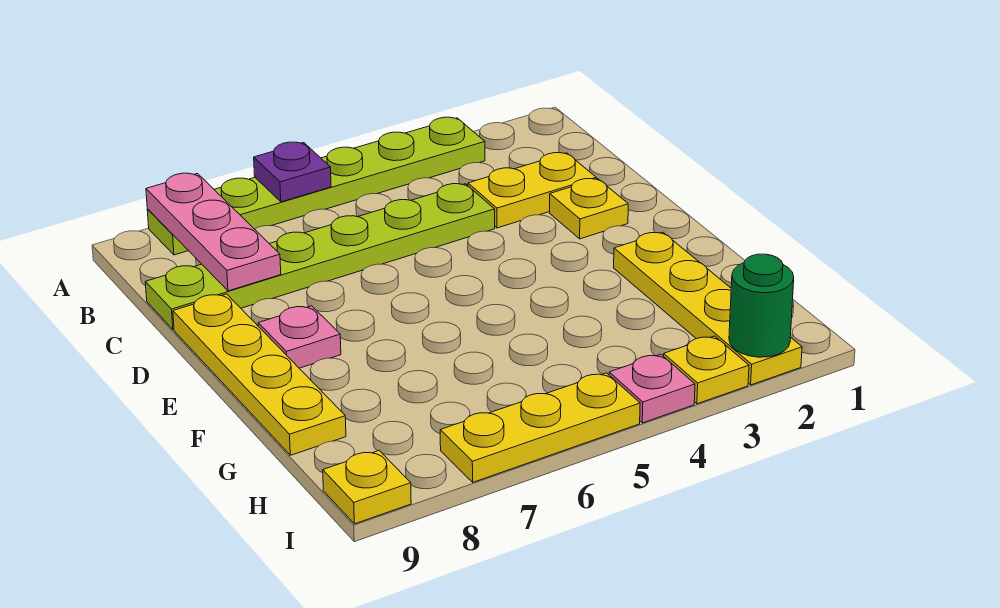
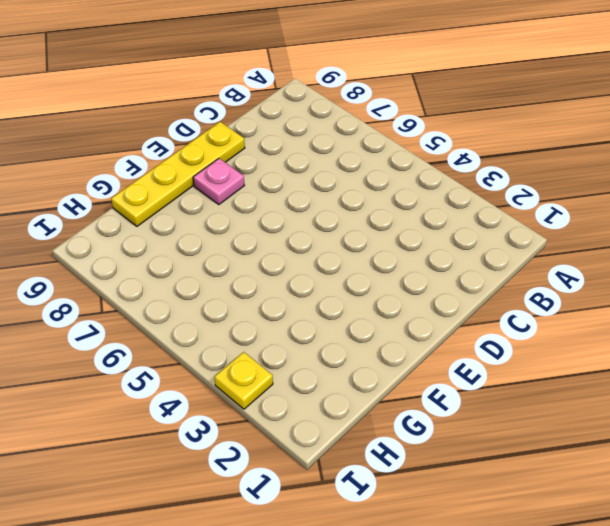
none -> lime plate A3:A8 level 1
none -> yellow plate C2:C3 level 1
none -> lime plate C4:C9 level 1

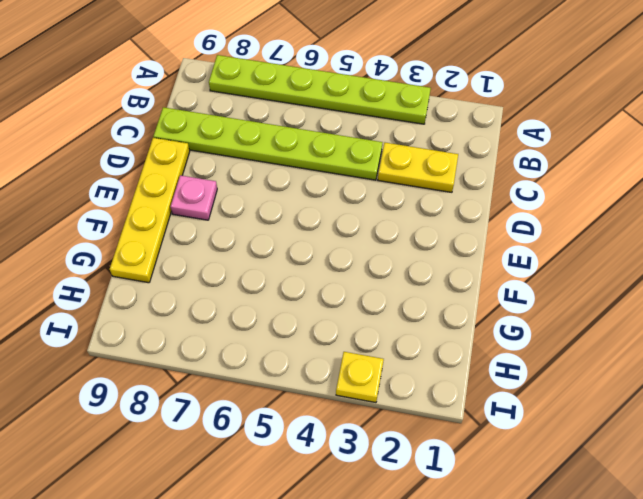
none -> yellow plate D2 level 1
none -> yellow plate F2:I2 level 1
none -> pink plate I4 level 1

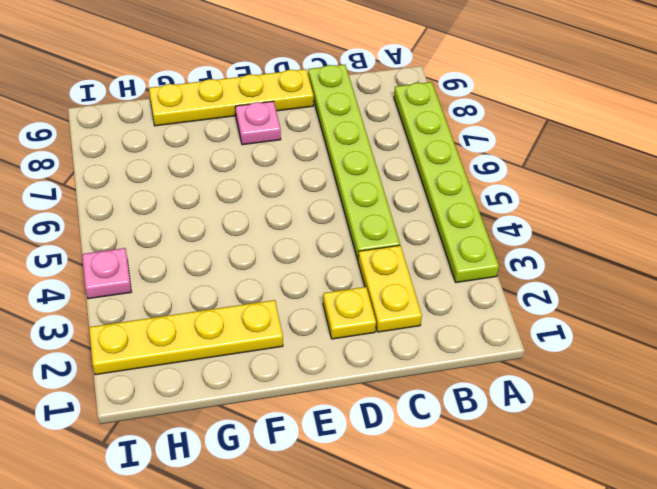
none -> yellow plate I3 level 1
none -> yellow plate I5:I7 level 1
none -> yellow plate I9 level 1

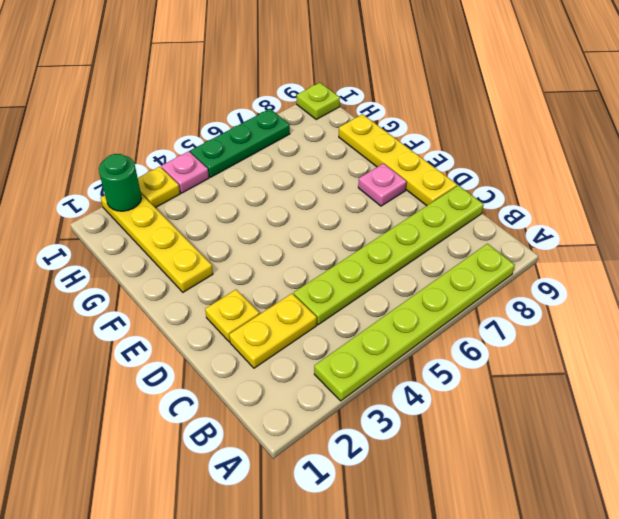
green plate I5:I7 level 1 -> yellow plate I5:I7 level 1
lime plate I9 level 1 -> yellow plate I9 level 1
none -> purple plate A6 level 2
none -> pink plate A8:C8 level 2

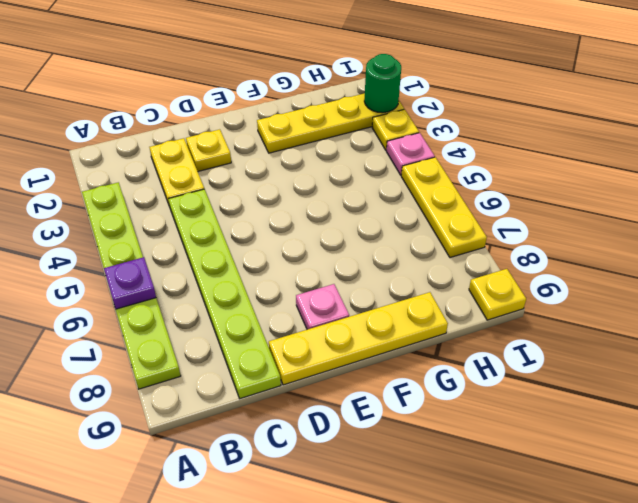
none -> pink plate A8:C8 level 2

